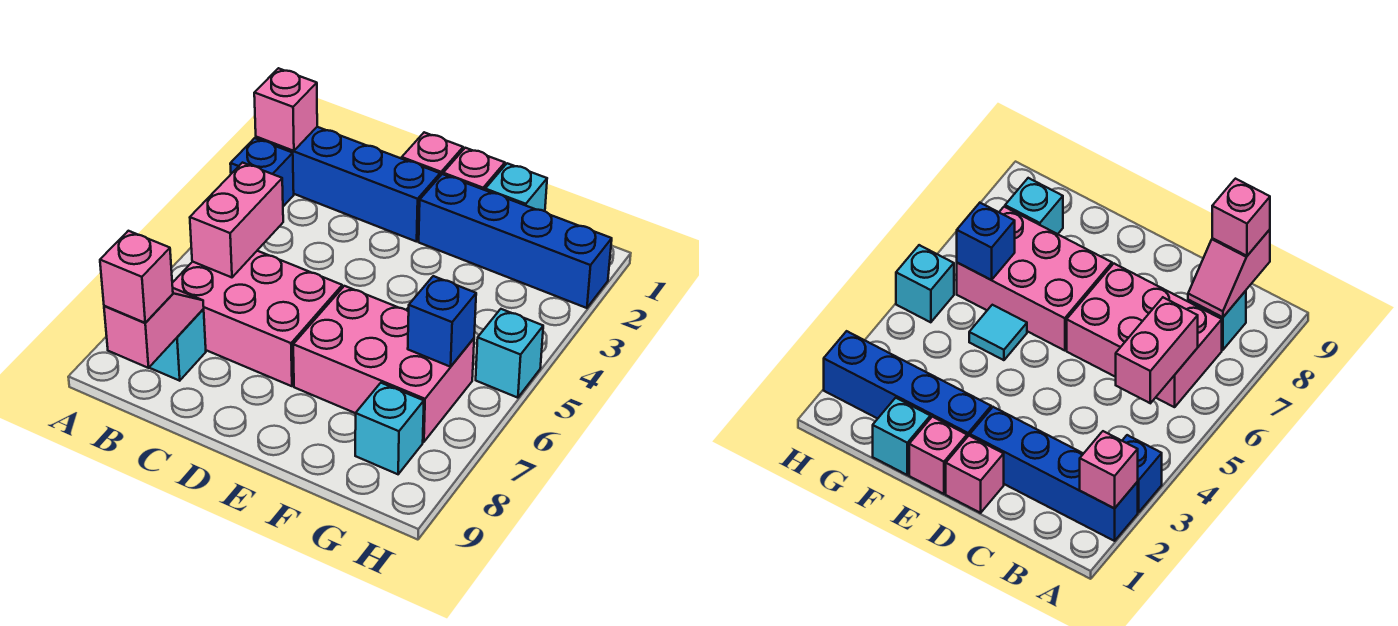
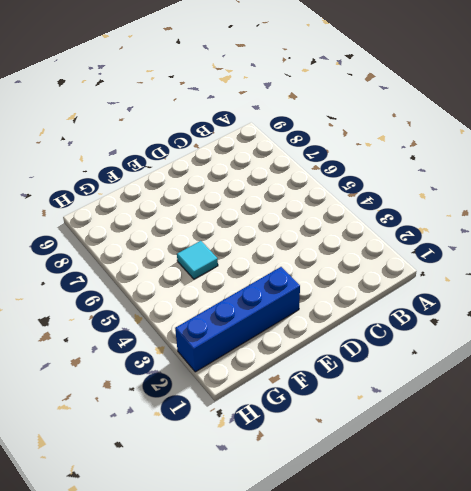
none -> blue brick A2:D2 level 1
none -> blue brick A3 level 1
none -> pink brick B6:D7 level 1

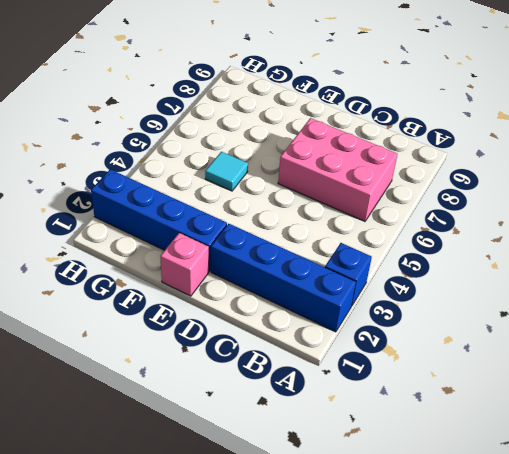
none -> cyan brick B8 level 1
none -> pink brick D1 level 1
none -> pink brick E6:G7 level 1

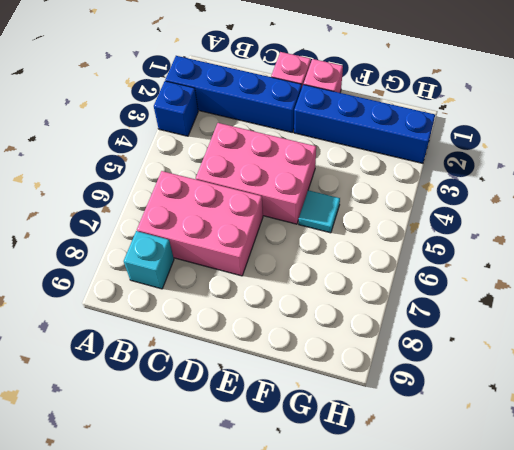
pink brick C4:E5 level 1 -> pink brick E6:G7 level 1
none -> cyan brick F1 level 1
none -> cyan brick G8 level 1
none -> cyan brick H5 level 1

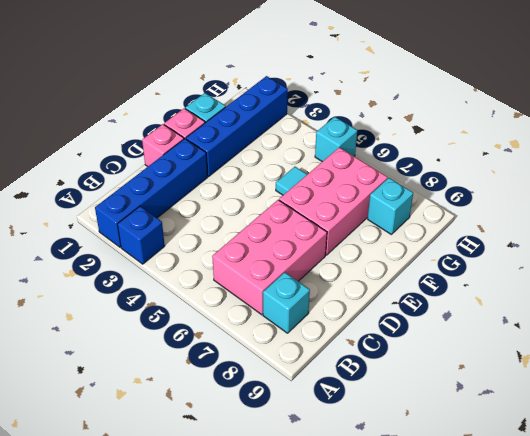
none -> pink brick A2 level 2
none -> pink brick B5:B6 level 2
none -> pink slope B8:B9 level 2 top 9

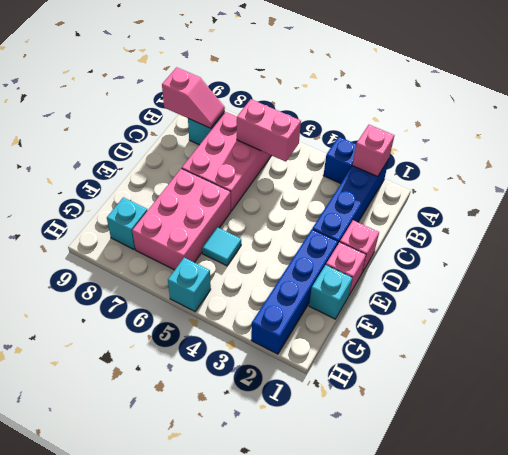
none -> blue brick G6 level 2
none -> pink brick B9 level 3

